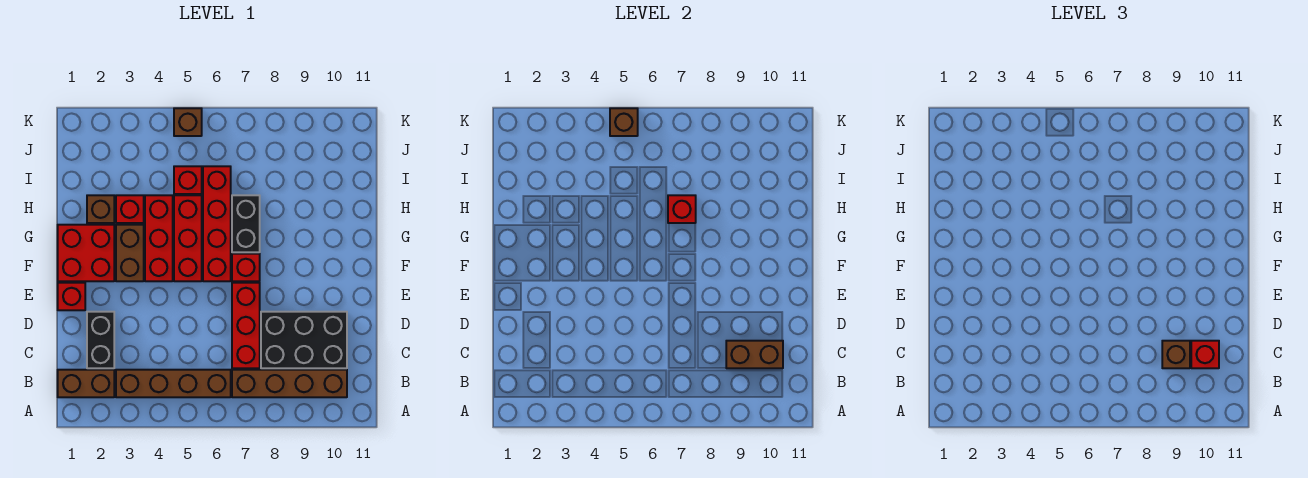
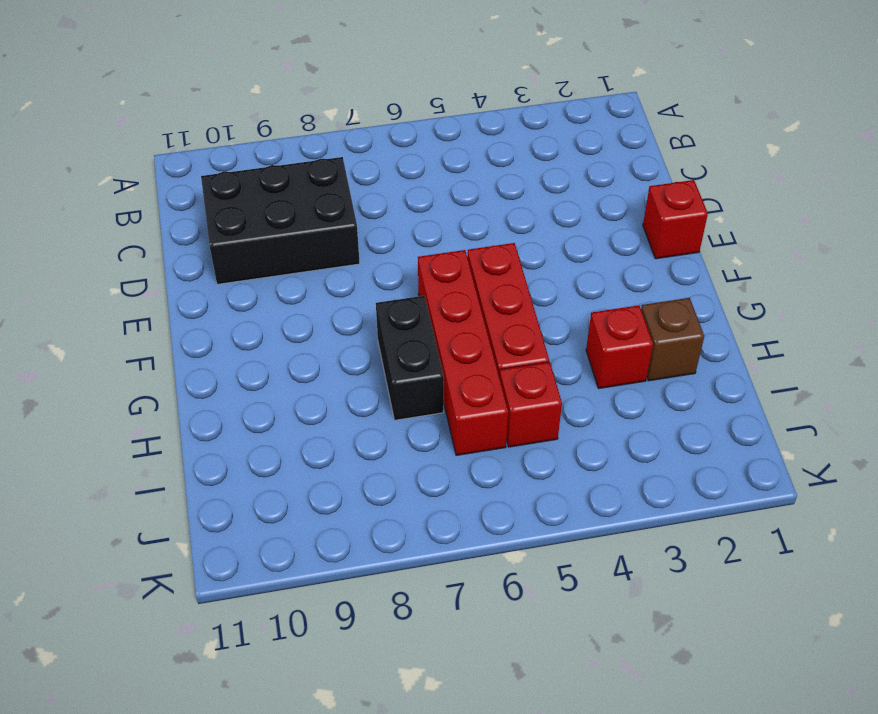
none -> brown brick B1:B2 level 1
none -> brown brick B3:B6 level 1
none -> brown brick B7:B10 level 1

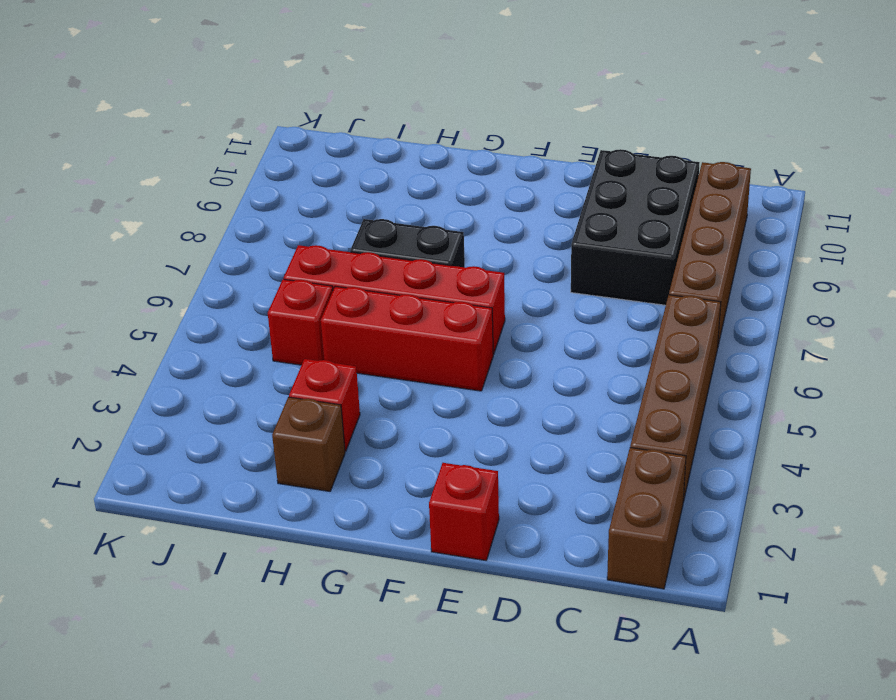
none -> black brick C2:D2 level 1
none -> red brick C7:E7 level 1
none -> red brick F1:G2 level 1

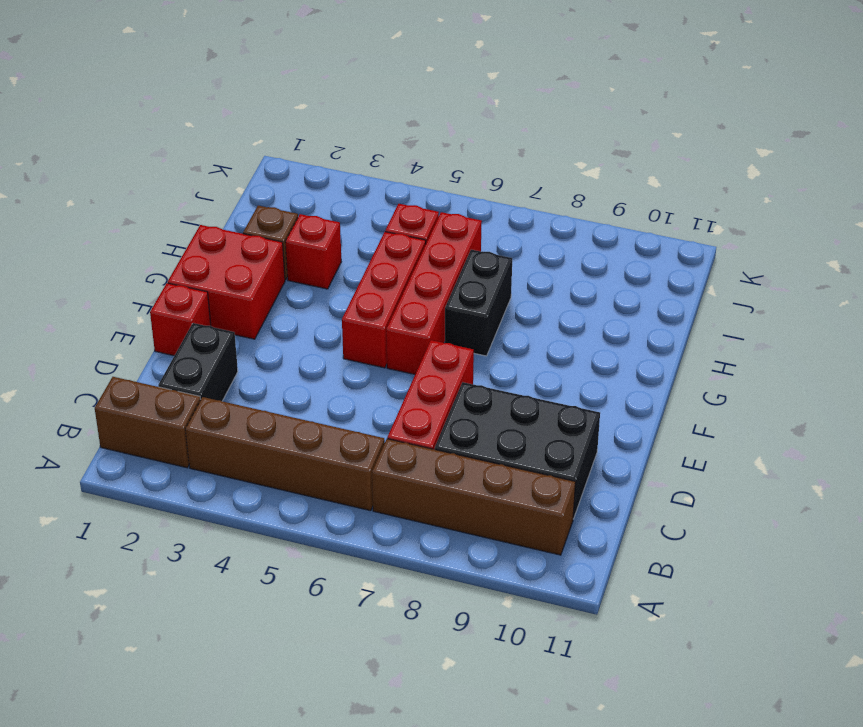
none -> brown brick F3:G3 level 1
none -> red brick F4:H4 level 1
none -> red brick F7 level 1

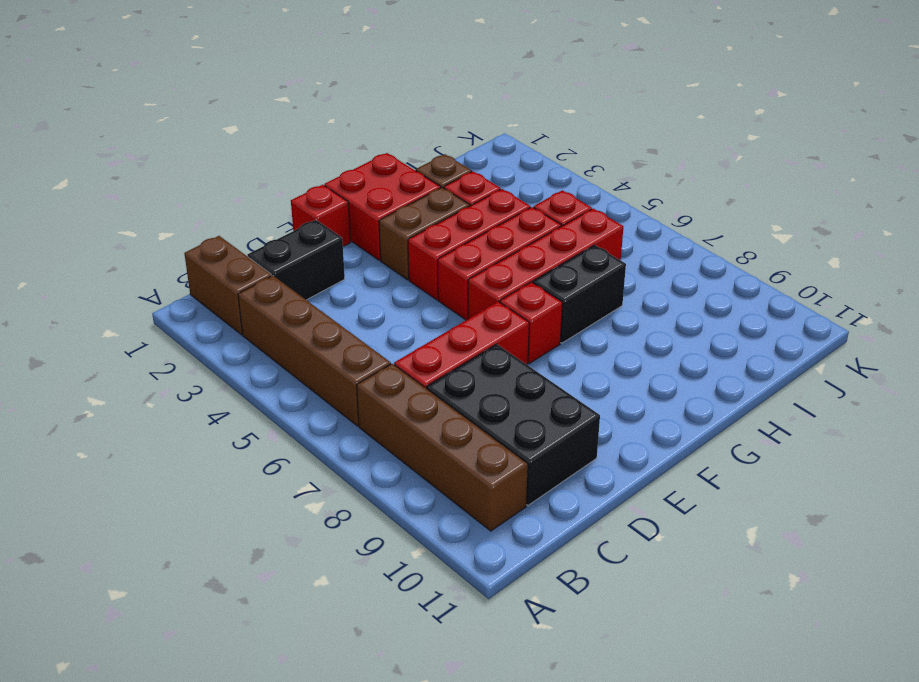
none -> brown brick K5 level 1
none -> brown brick C9:C10 level 2
none -> red brick H7 level 2

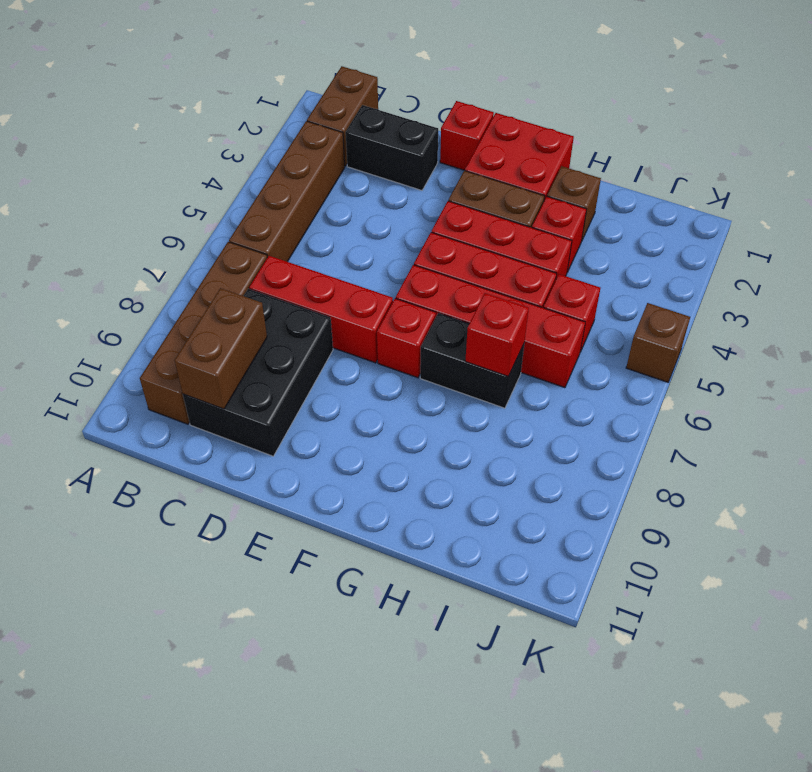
none -> brown brick K5 level 2
none -> brown brick C9 level 3
none -> red brick C10 level 3

